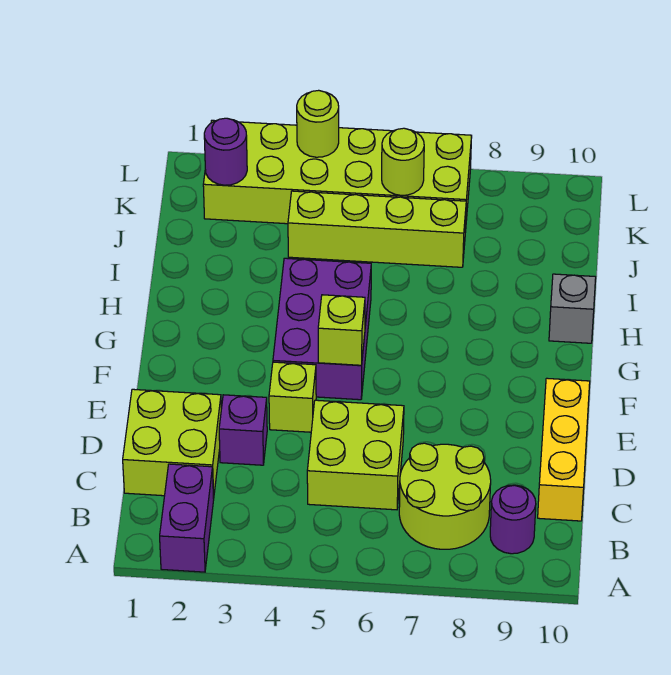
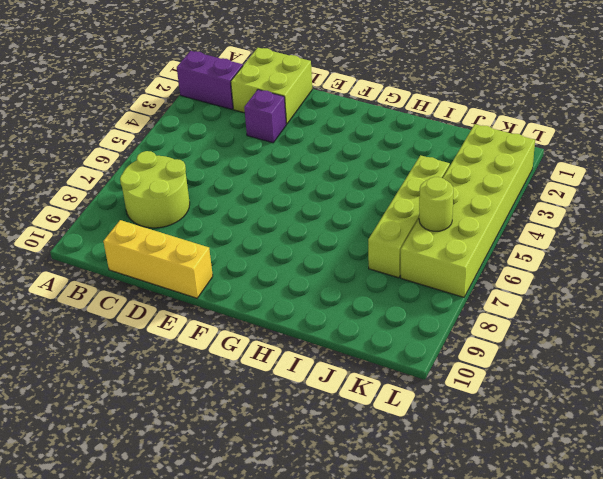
none -> purple round brick B9 level 1
none -> lime brick C5:D6 level 1
none -> lime brick E4 level 1

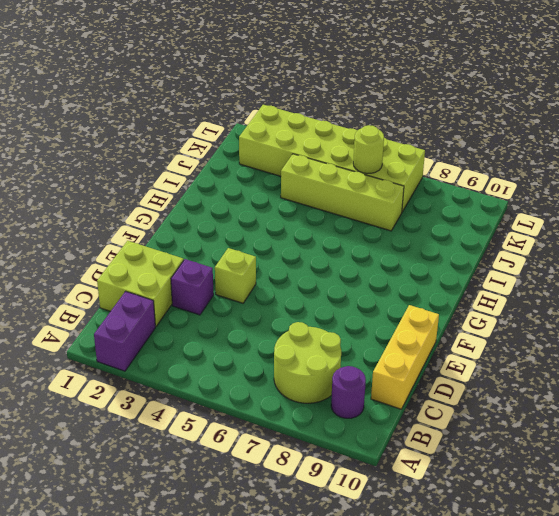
none -> lime brick C5:D6 level 1
none -> purple brick F4:H5 level 1
none -> grey brick H10 level 1

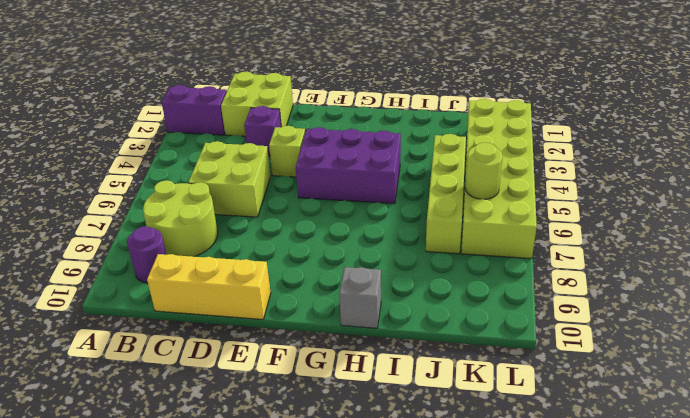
none -> lime brick F5 level 2
none -> purple round brick K2 level 2
none -> lime round brick L4 level 2

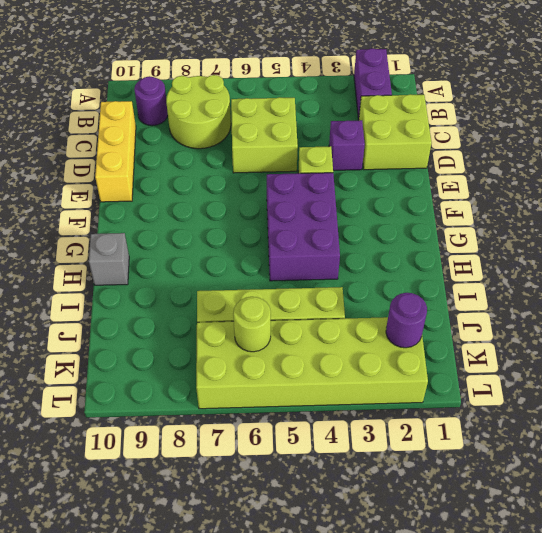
none -> lime brick F5 level 2
none -> lime round brick L4 level 2

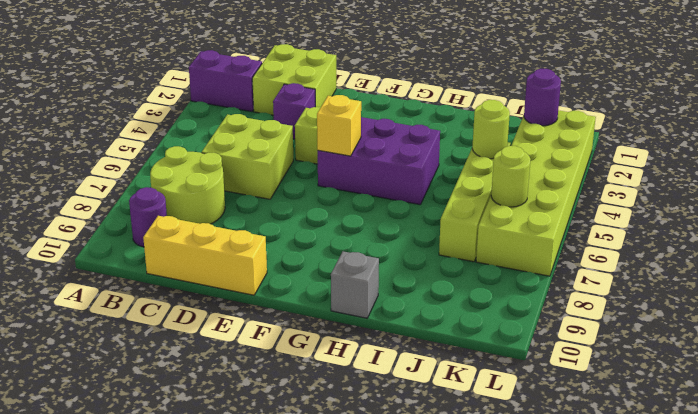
yellow brick F5 level 2 -> lime brick F5 level 2
lime round brick J4 level 2 -> lime round brick L4 level 2

